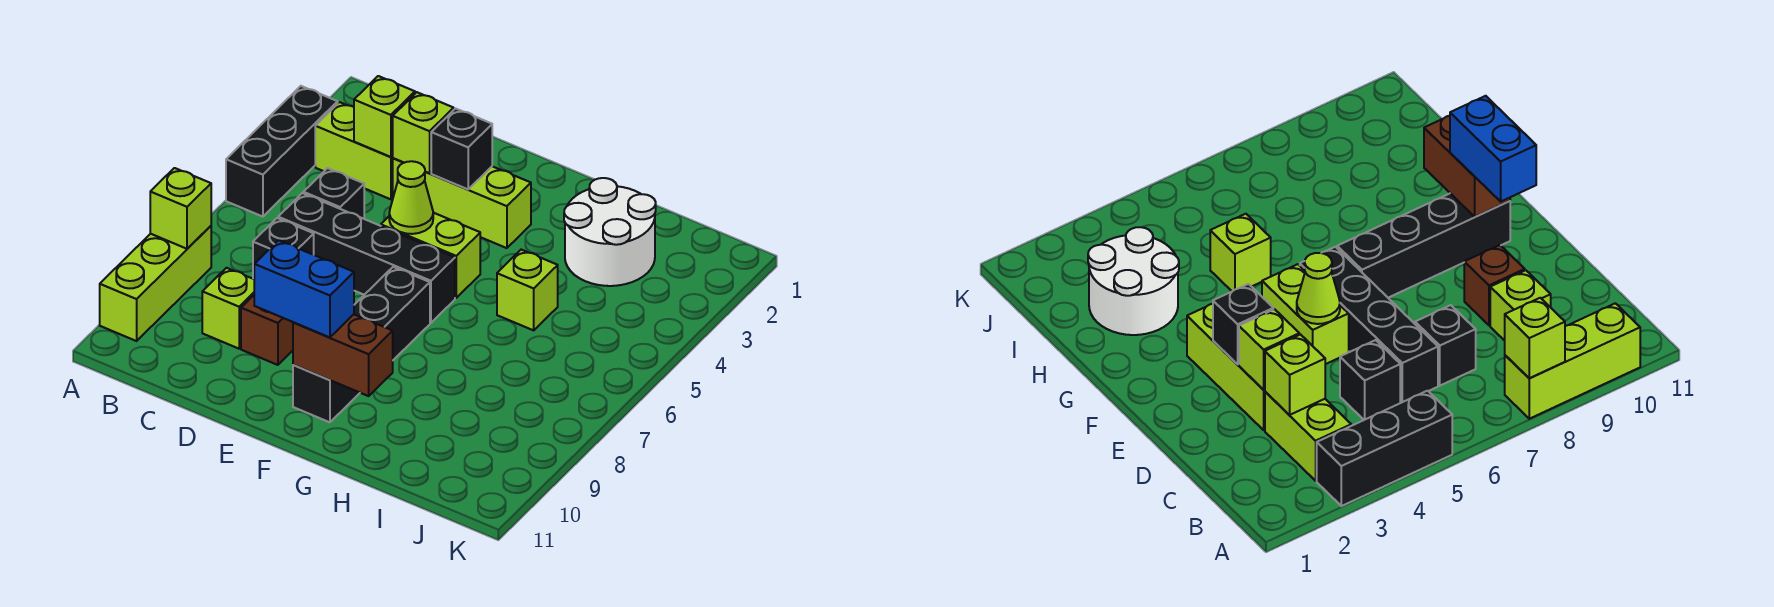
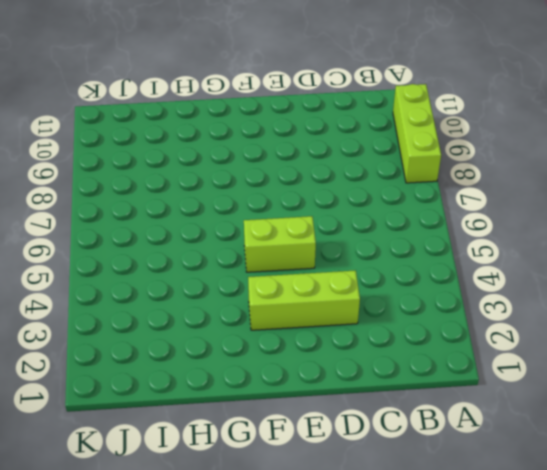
none -> black brick A3:A5 level 1
none -> lime brick B3:C3 level 1
none -> black brick C5 level 1

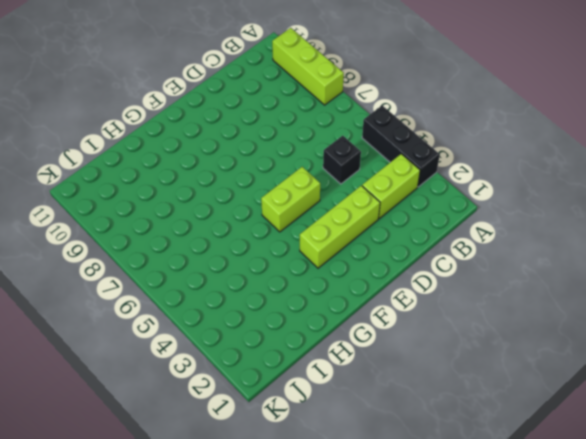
none -> black brick C6:F6 level 1
none -> black brick C7 level 1
none -> lime brick C9 level 1

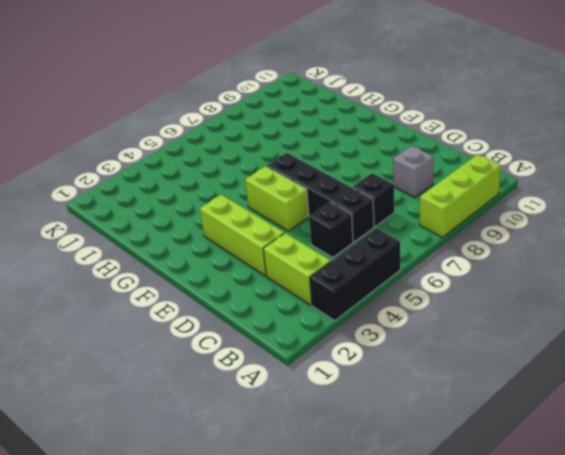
grey brick C9 level 1 -> lime brick C9 level 1
none -> brown brick D9 level 1
none -> black brick F7:F10 level 1
none -> white round brick H2:I3 level 1

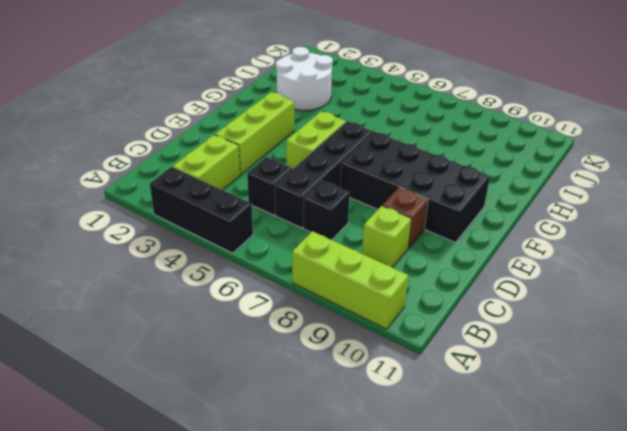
black brick E7:F10 level 1 -> black brick F7:F10 level 1
none -> lime brick H5 level 1
none -> lime brick A8 level 2
none -> lime brick C3 level 2

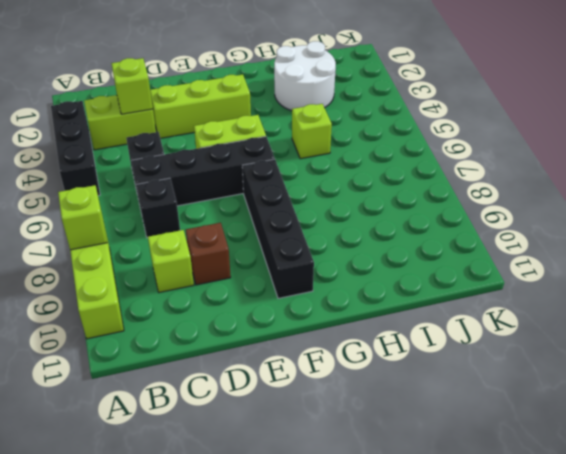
none -> lime brick D3 level 2
none -> black brick E3 level 2
none -> lime cone E5 level 2

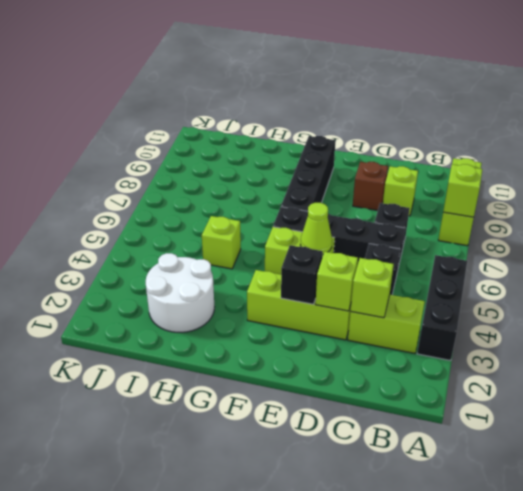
none -> brown brick F10:G10 level 2
none -> blue brick E10:F10 level 3

